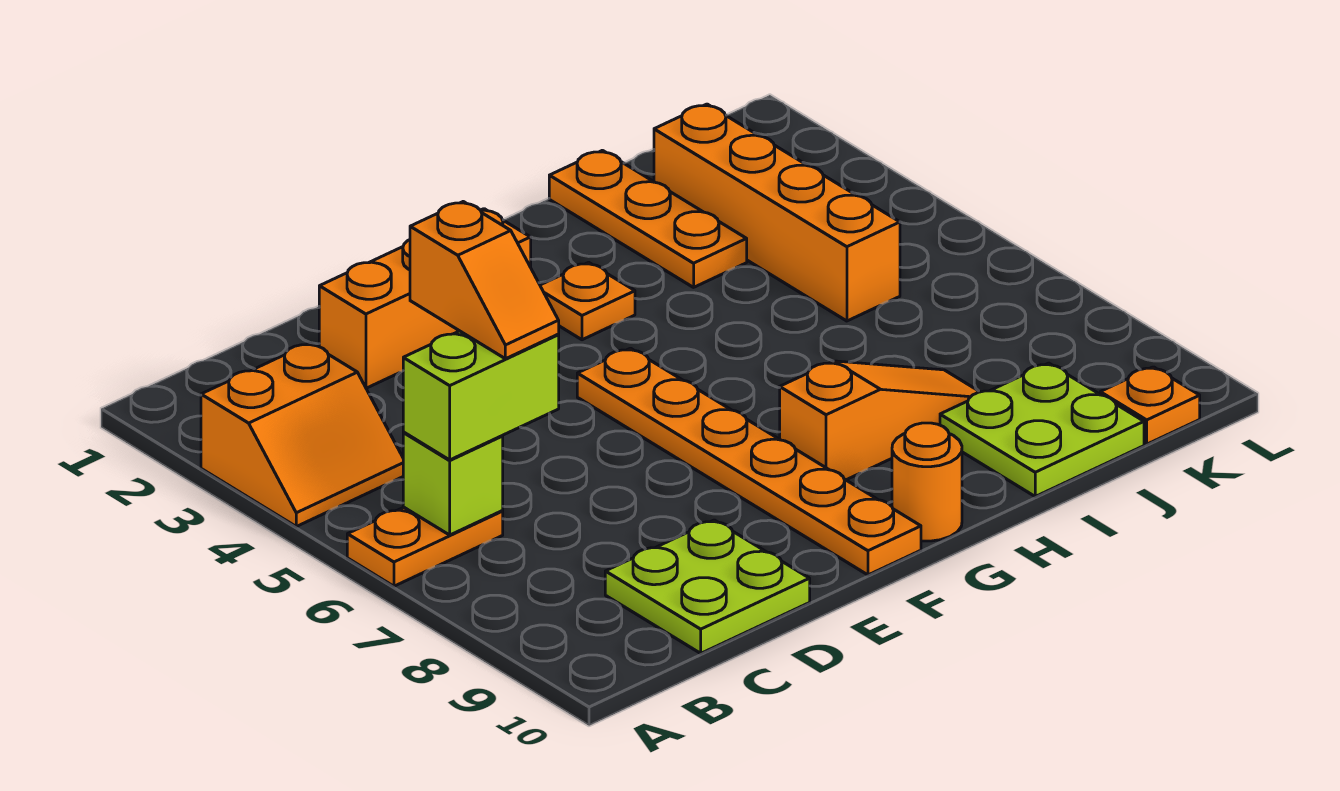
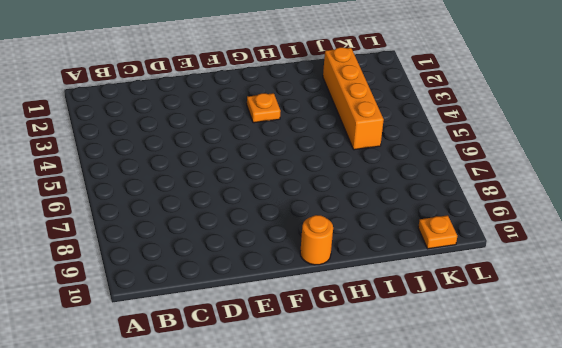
none -> orange slope A3:B4 level 1 top 3
none -> orange plate A6:B6 level 1
none -> lime plate C9:D10 level 1

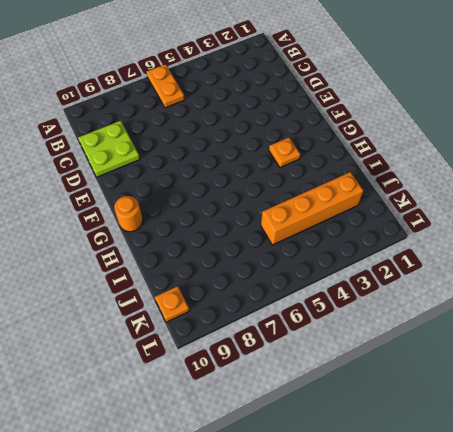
none -> orange slope A3:B4 level 1 top 3
none -> orange brick D2:F2 level 1
none -> orange plate F5:F10 level 1

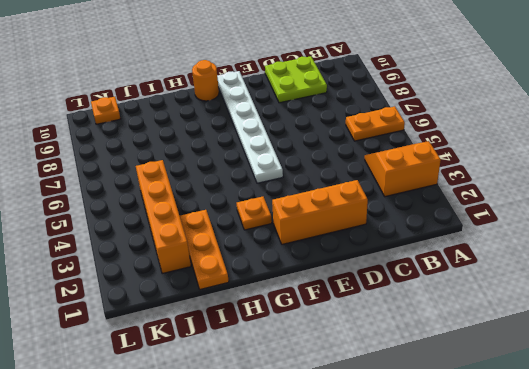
white plate F5:F10 level 1 -> orange plate F5:F10 level 1
none -> orange slope G8:I8 level 1 top G
none -> lime plate I9:J10 level 1
none -> lime brick B6 level 2

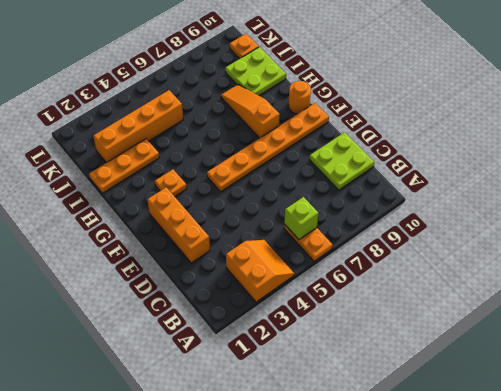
none -> lime brick B6:C6 level 3
none -> orange slope C5:C6 level 4 top 5

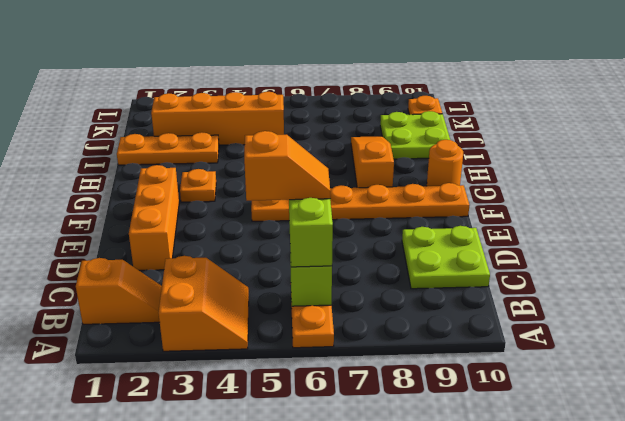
orange slope B1:B2 level 1 top 1 -> none

